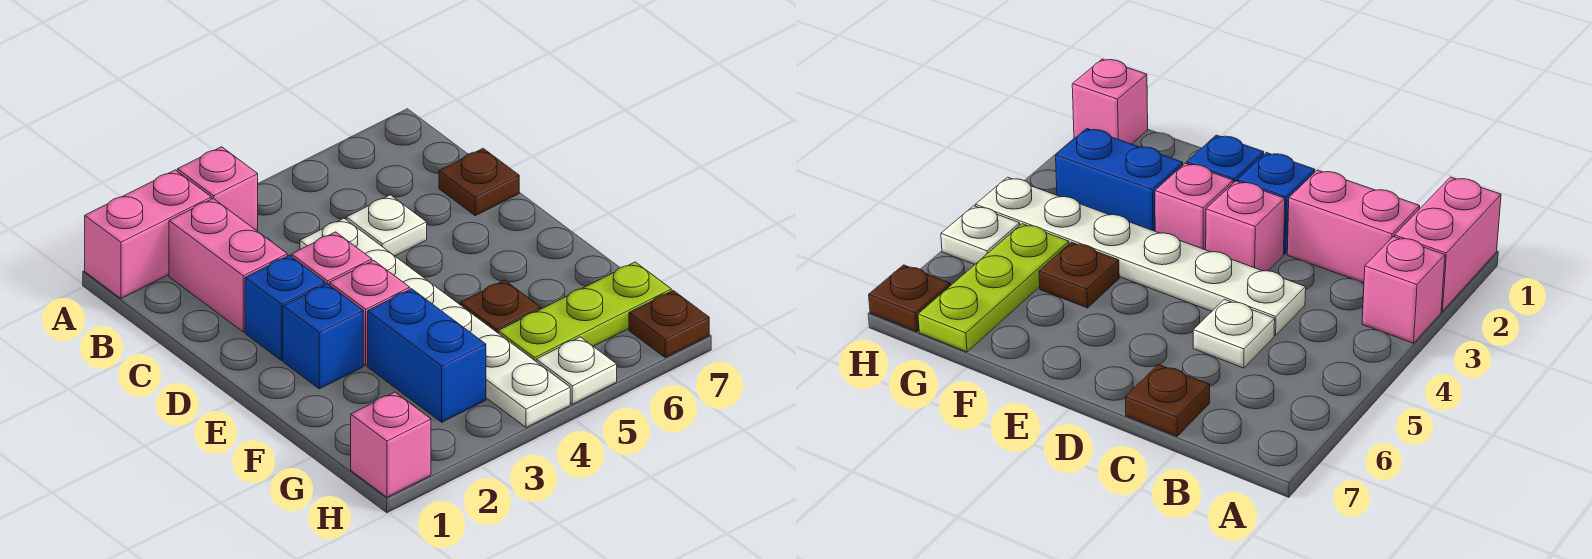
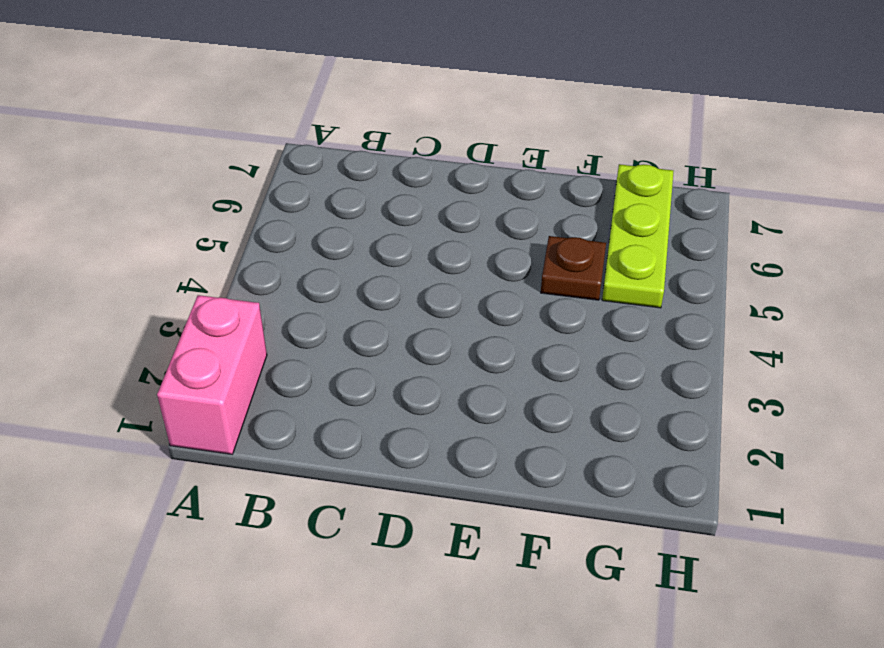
none -> pink brick A3 level 1
none -> pink brick B2:C2 level 1
none -> white plate C4:H4 level 1

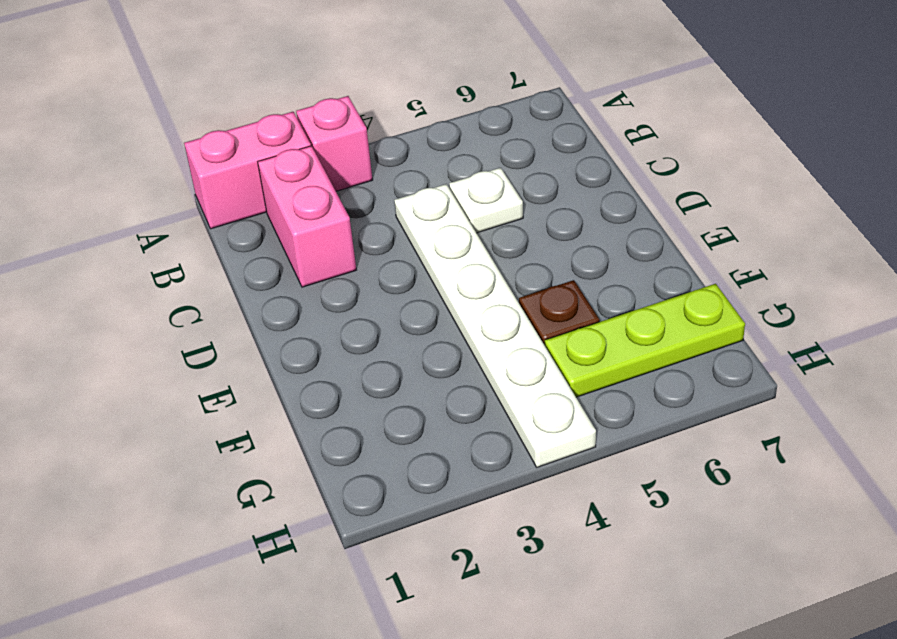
none -> brown plate C7 level 1
none -> blue brick D2 level 1
none -> pink brick D3 level 1

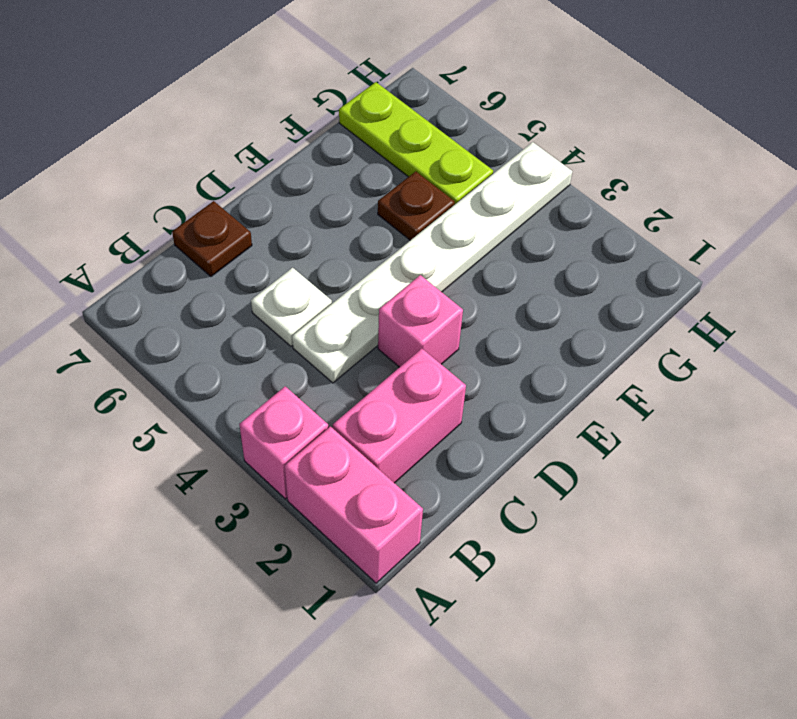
none -> blue brick D2 level 1
none -> blue brick E2 level 1
none -> pink brick E3 level 1

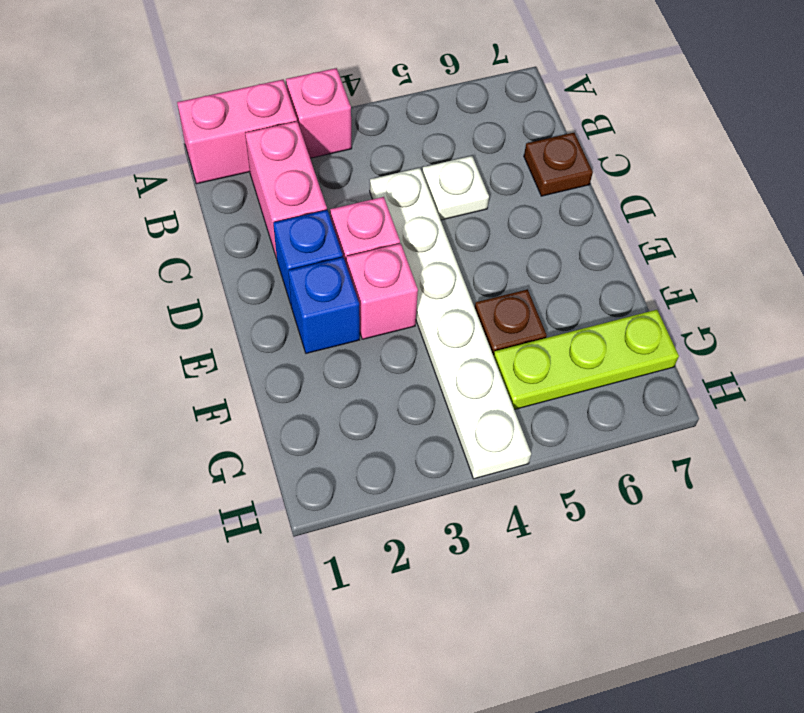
none -> blue brick F3:G3 level 1
none -> pink brick H1 level 1
none -> white plate H5 level 1

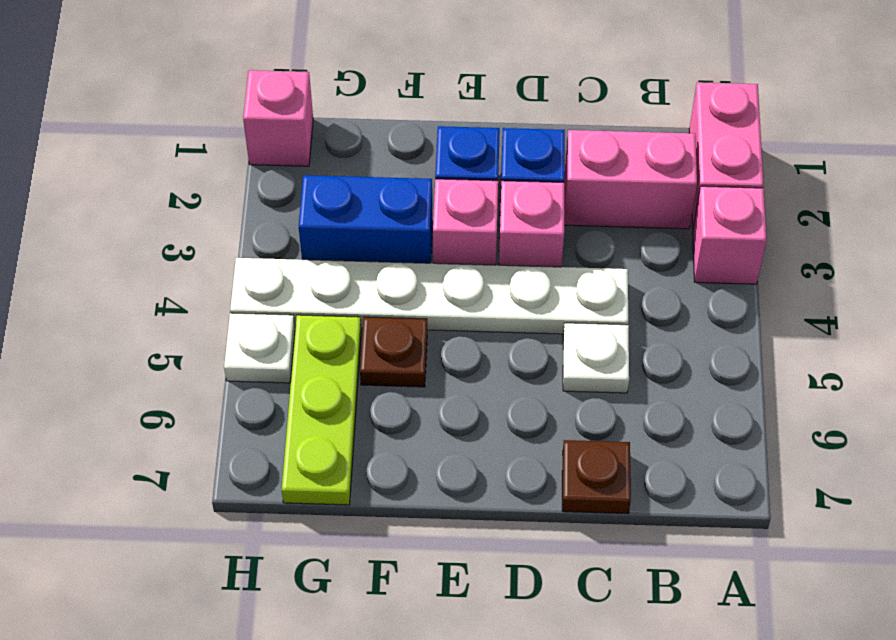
none -> brown plate H7 level 1

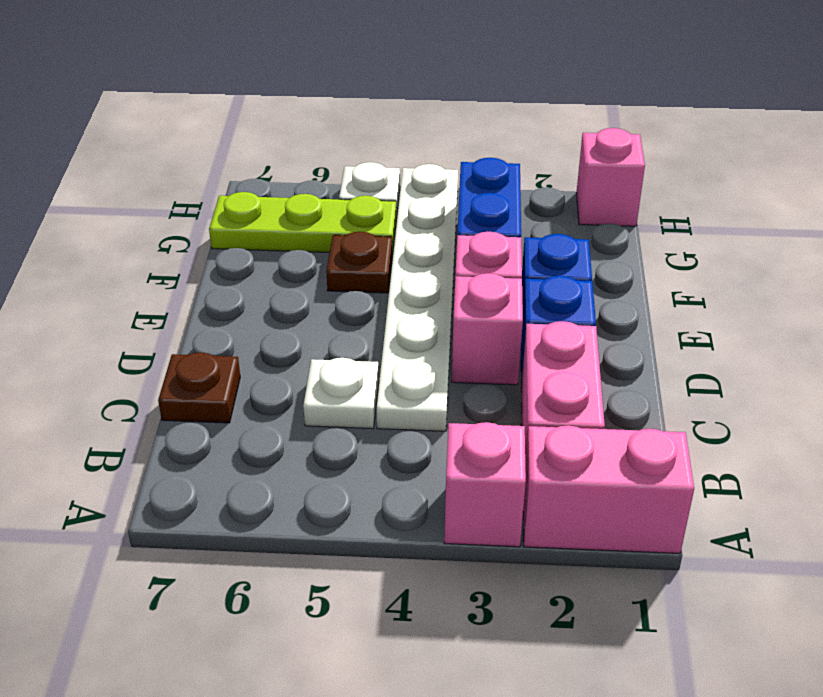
none -> brown plate H7 level 1

